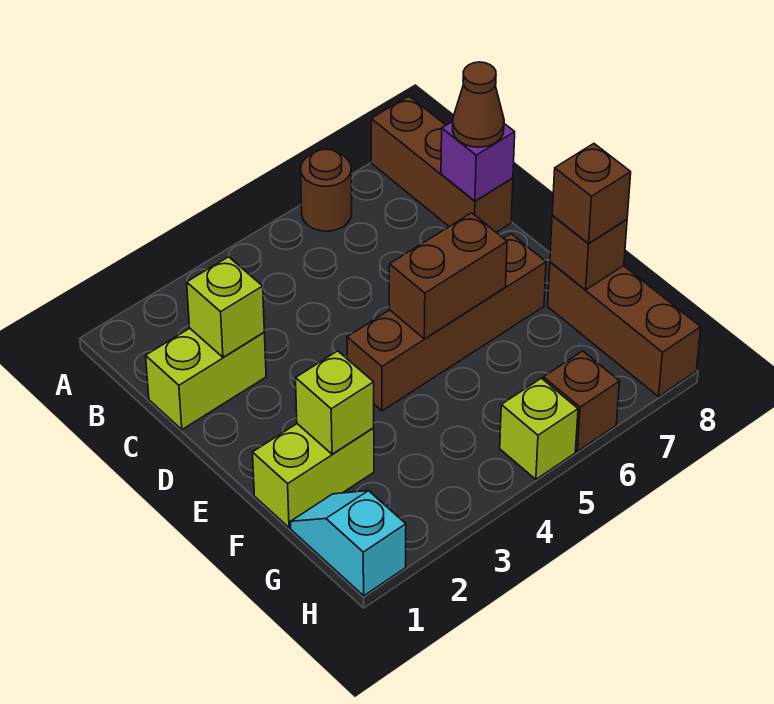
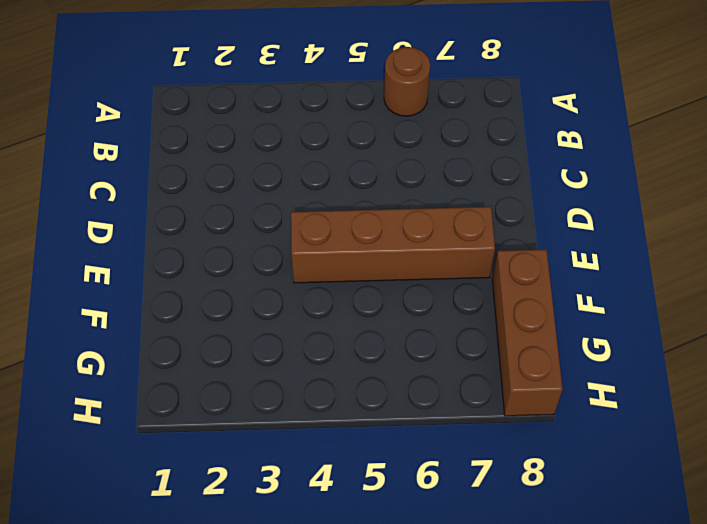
none -> brown brick A8:C8 level 1
none -> lime brick C1:C2 level 1
none -> lime brick F1:F2 level 1

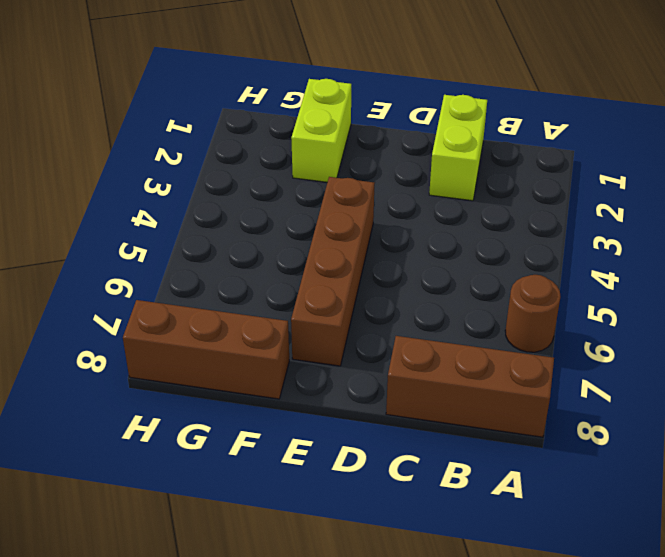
none -> cyan slope G1:H1 level 1 top H
none -> lime brick H5 level 1
none -> brown brick H6 level 1

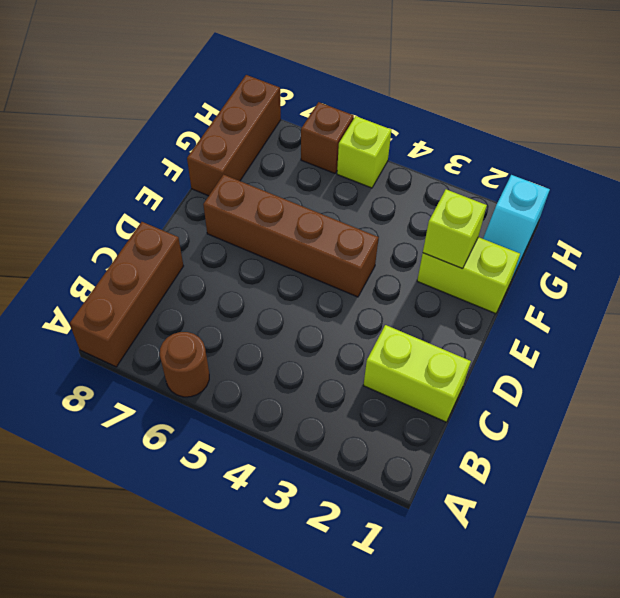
none -> lime brick C2 level 2
none -> purple brick C8 level 2
none -> brown brick E5:E6 level 2

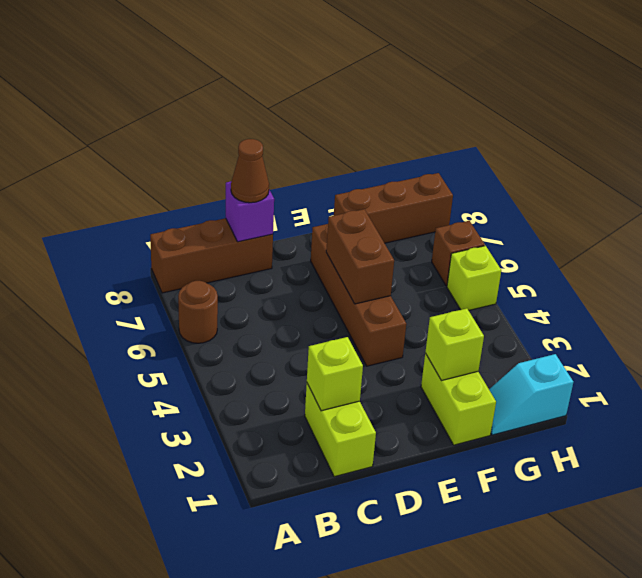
none -> brown brick F8 level 2
none -> brown brick F8 level 3

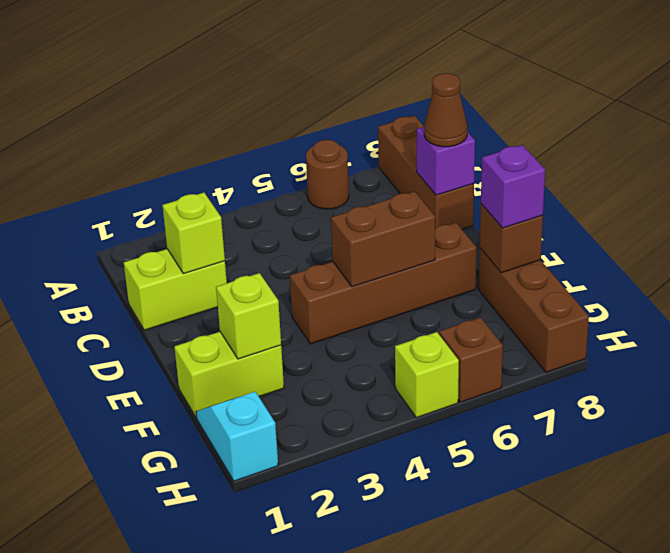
purple brick F8 level 3 -> brown brick F8 level 3

